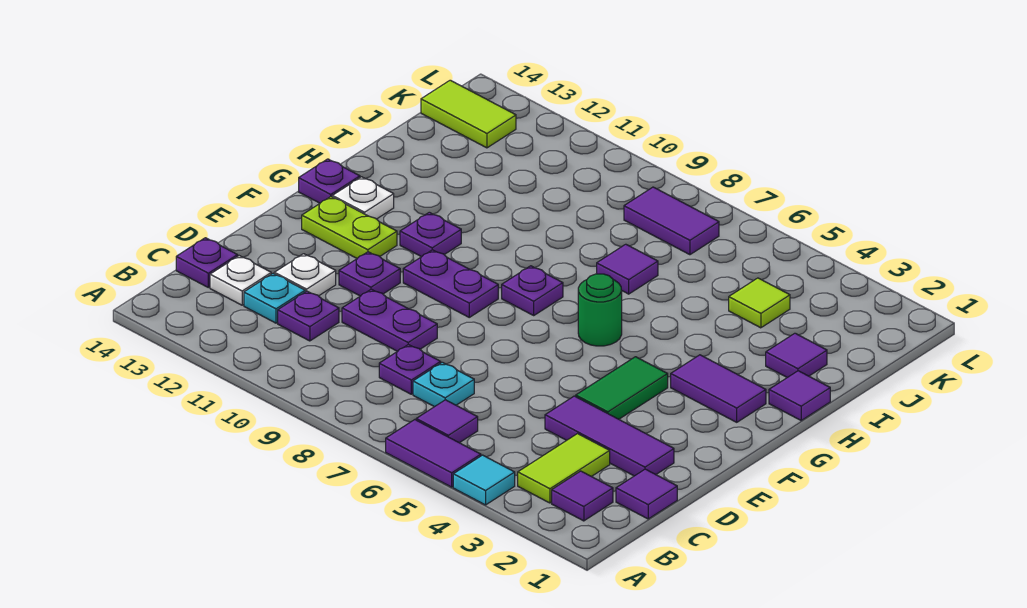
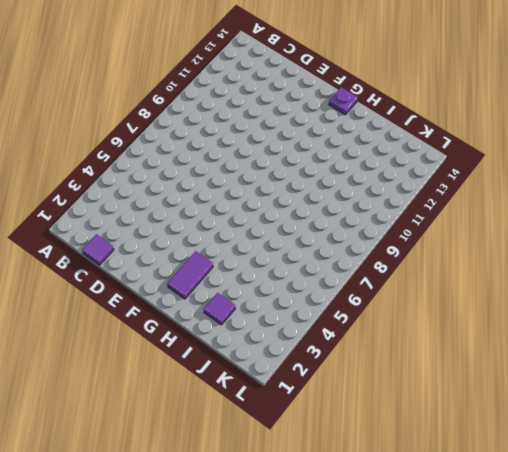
none -> cyan tile A4 level 1
none -> purple tile A5:A6 level 1
none -> purple tile B2 level 1
none -> lime tile B3:C3 level 1

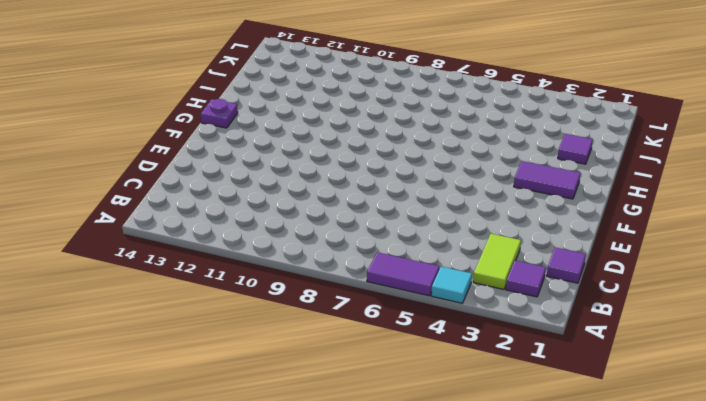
none -> purple tile B6 level 1
none -> cyan plate C7 level 1
none -> purple plate C8 level 1
none -> purple plate C11 level 1

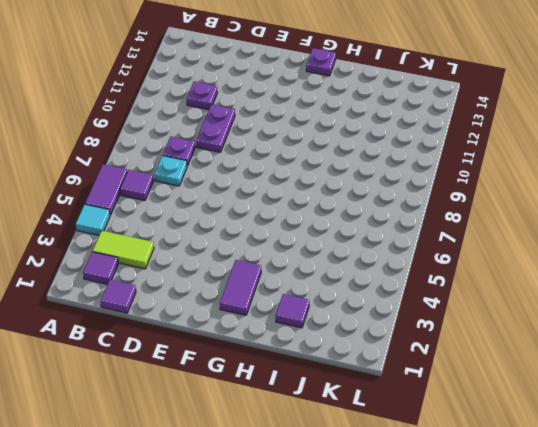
none -> cyan plate C12 level 1
none -> white plate C13 level 1
none -> purple plate C14 level 1
none -> purple tile D2:D4 level 1

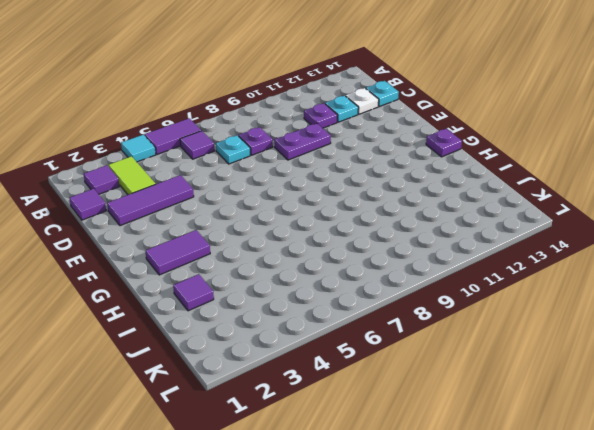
cyan plate C14 level 1 -> purple plate C14 level 1
none -> white plate D12 level 1
none -> green tile E4:F4 level 1
none -> purple plate E11 level 1
none -> purple plate F9:F10 level 1

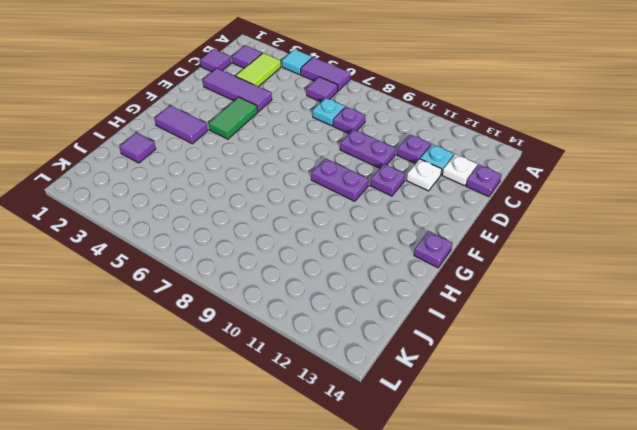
none -> lime plate F12:F13 level 1
none -> green round brick G6 level 1
none -> purple plate G8 level 1
none -> purple plate G11 level 1

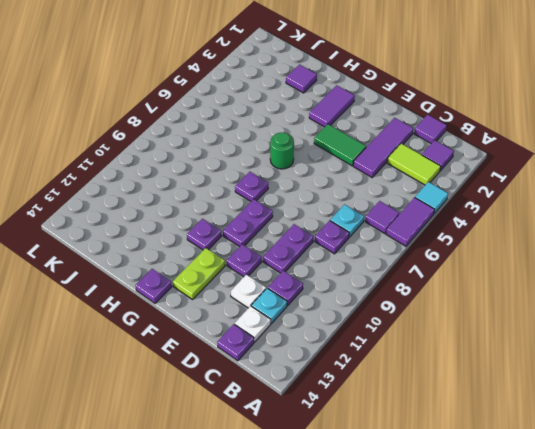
none -> white plate G13 level 1
none -> purple tile H1 level 1
none -> purple tile I7 level 1
none -> lime tile J4 level 1

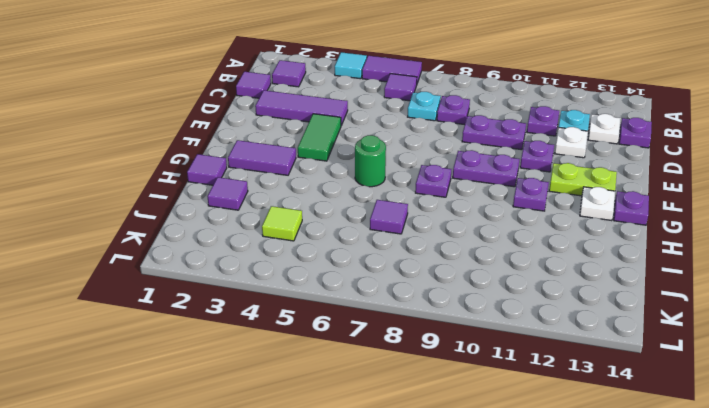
none -> lime tile B3:C3 level 1
none -> purple tile K7:K8 level 1
none -> lime tile K13:K14 level 1

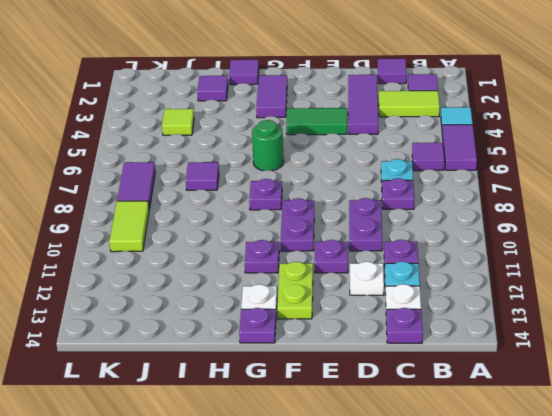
lime tile K9:K10 level 1 -> lime tile K13:K14 level 1

